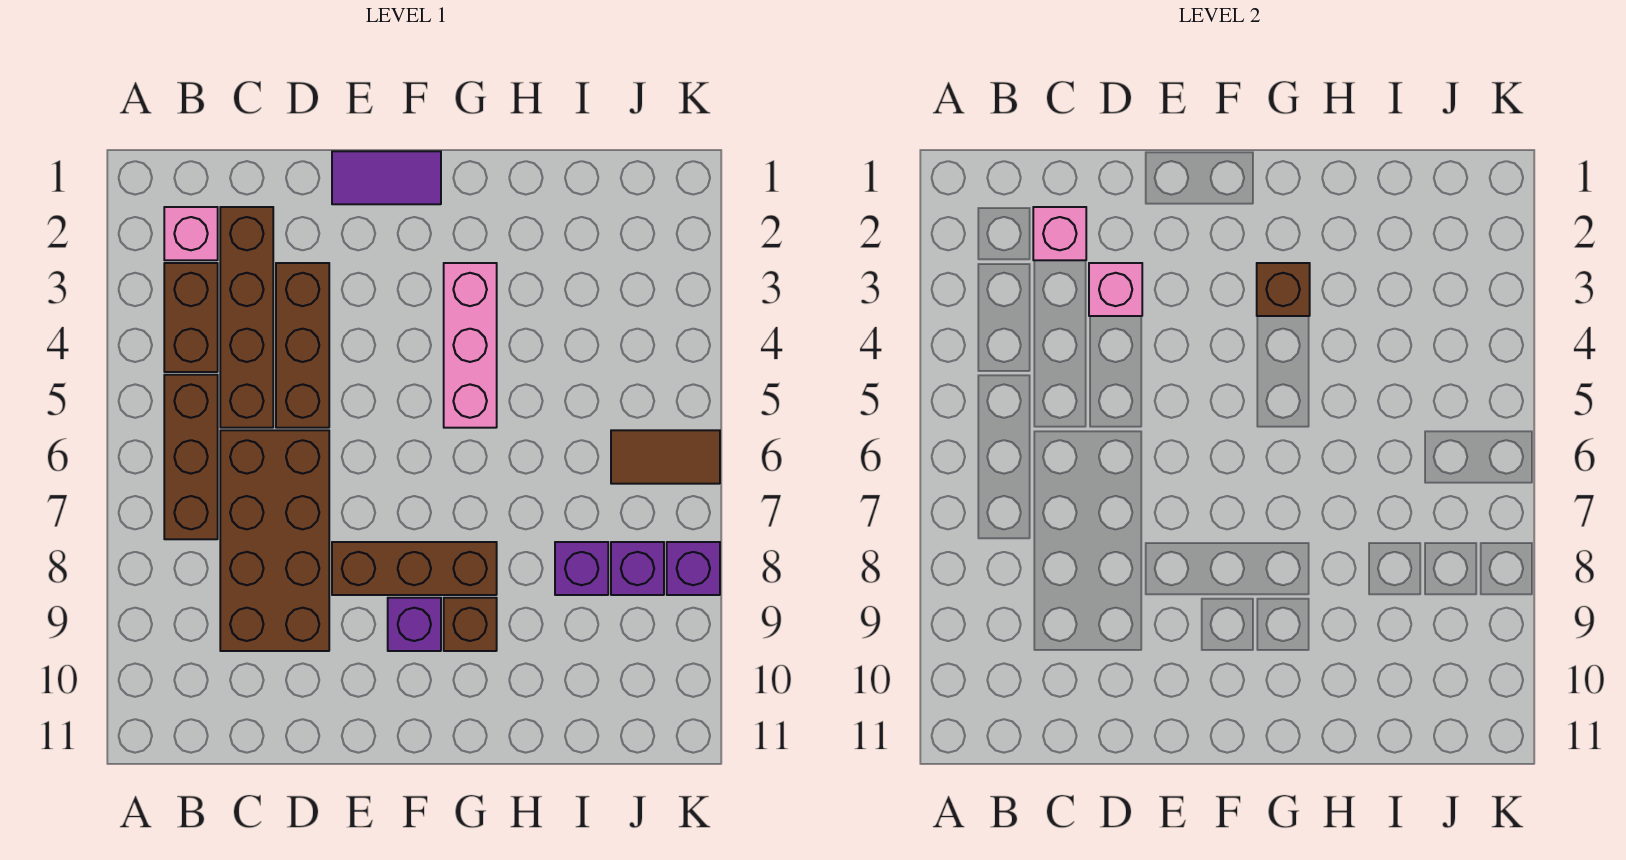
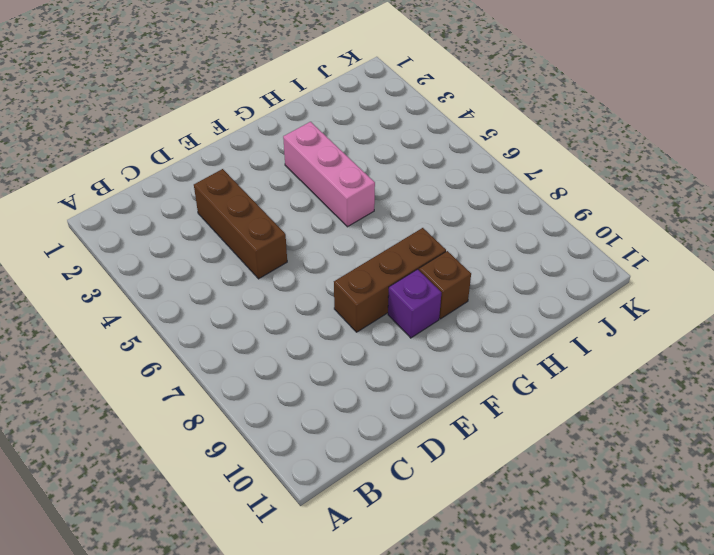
none -> pink brick B2 level 1
none -> brown brick B3:B4 level 1
none -> brown brick B5:B7 level 1

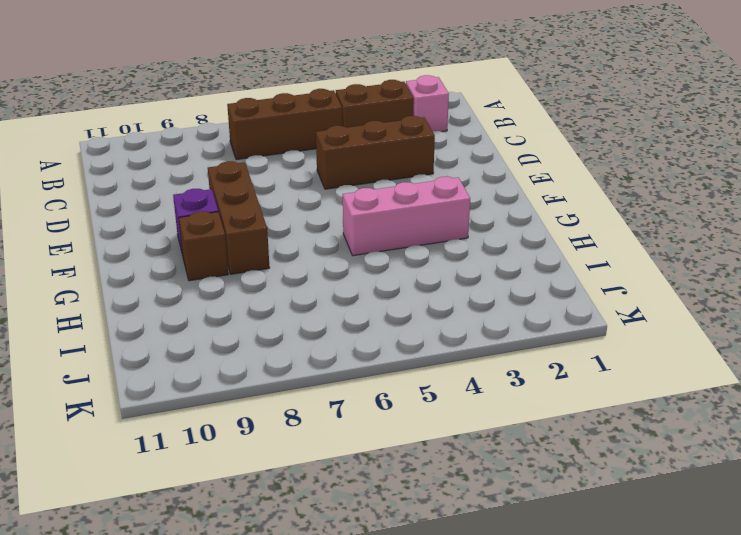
none -> brown brick C2:C5 level 1
none -> brown brick C6:D9 level 1
none -> purple tile E1:F1 level 1

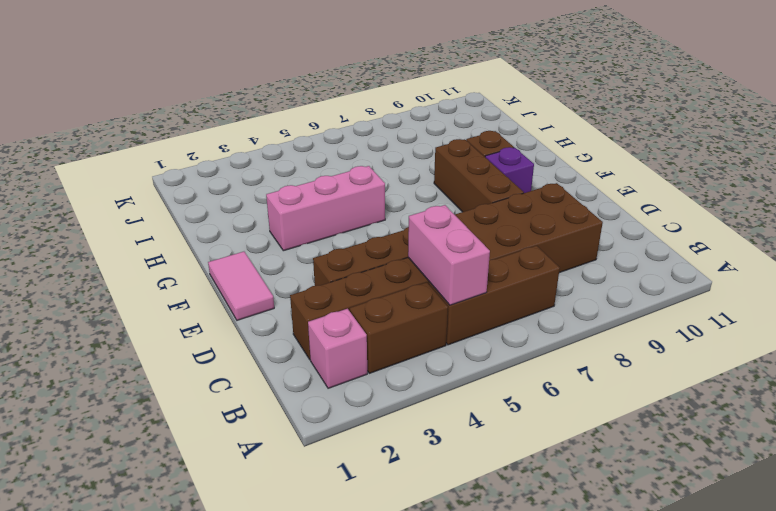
pink brick B5:C5 level 2 -> none
pink tile E1:F1 level 1 -> purple tile E1:F1 level 1
none -> purple brick I8 level 1
none -> brown tile J6:K6 level 1
none -> purple brick J8 level 1

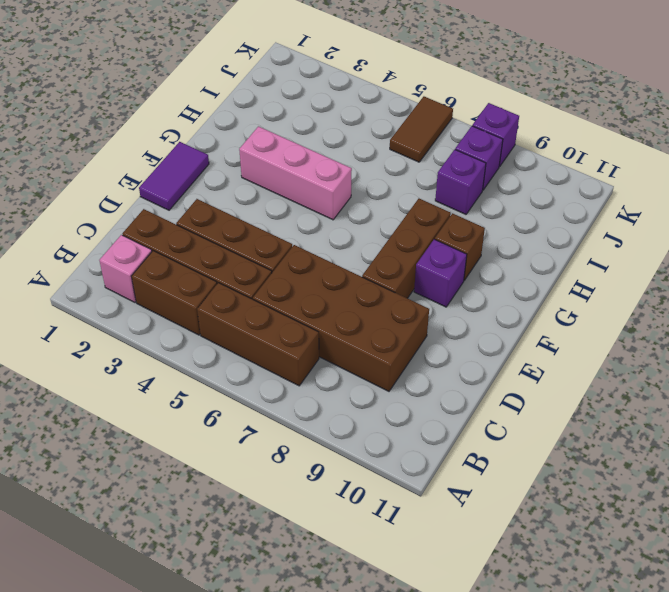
none -> pink brick C2 level 2
none -> pink brick D3 level 2
none -> brown brick G3 level 2

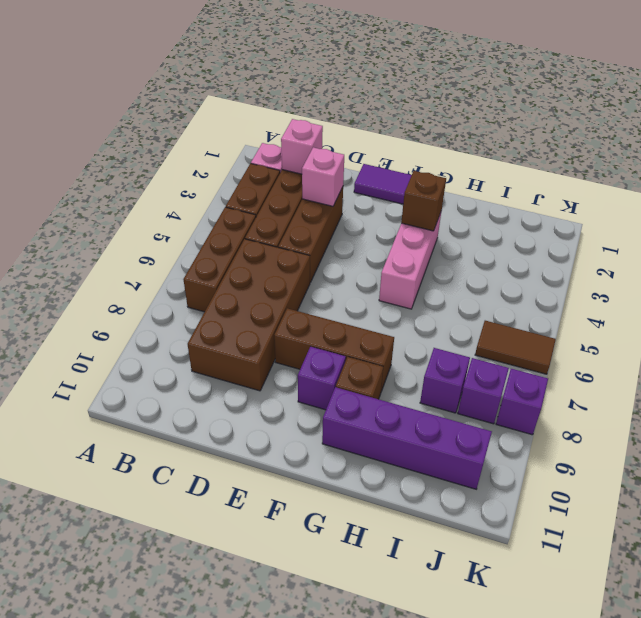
purple brick G10:J10 level 1 -> none

